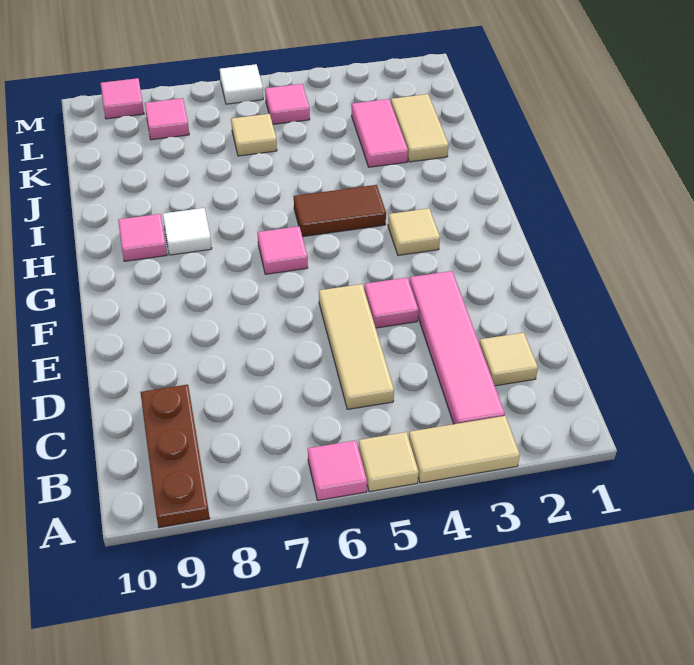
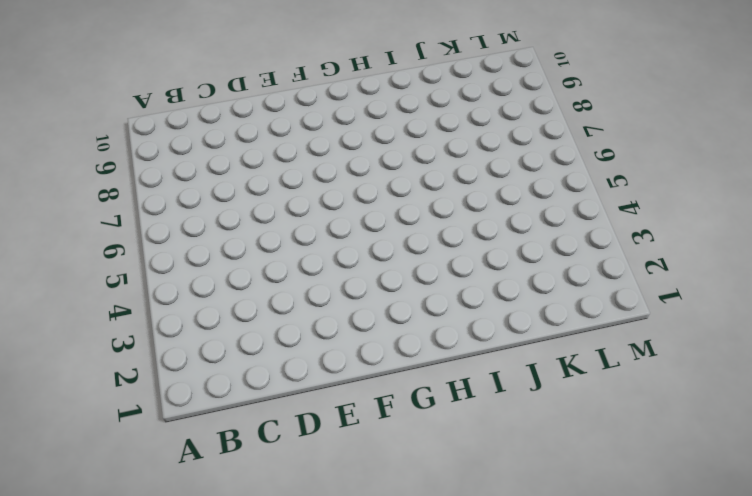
none -> tan tile A3:A4 level 1
none -> tan tile A5 level 1
none -> pink tile A6 level 1

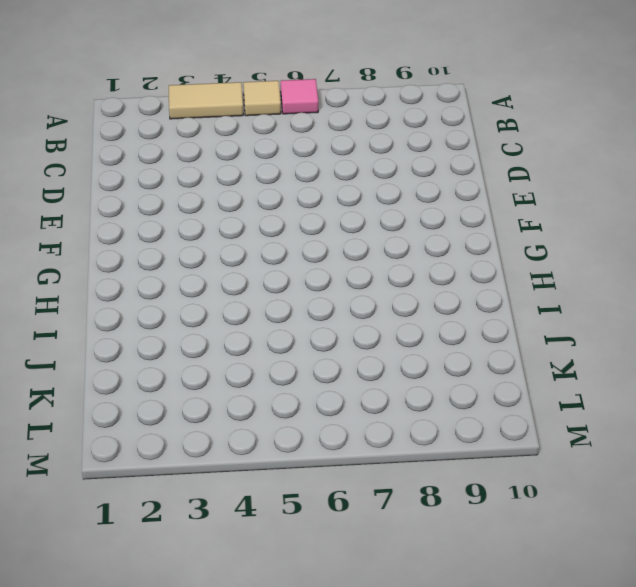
none -> brown plate A9:C9 level 1
none -> pink tile B3:E3 level 1
none -> tan tile C2 level 1

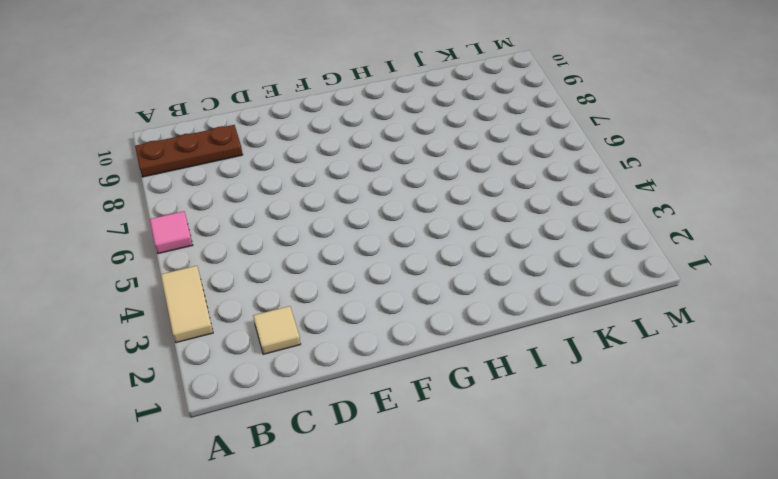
none -> tan tile A5 level 1
none -> pink tile B3:E3 level 1
none -> tan tile C5:E5 level 1

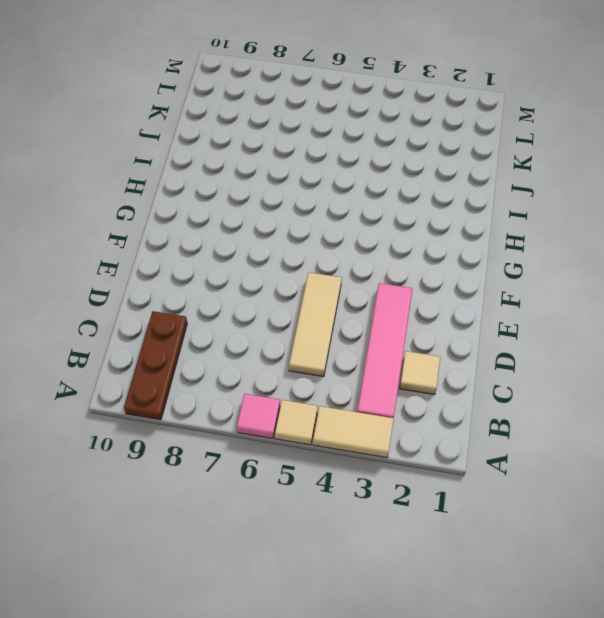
none -> pink tile E4 level 1
none -> tan tile G3 level 1
none -> pink tile G6 level 1

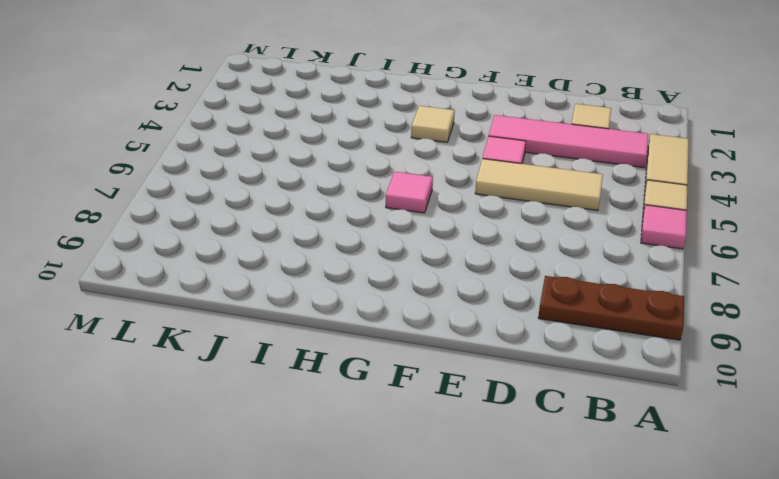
none -> brown tile H4:H5 level 1
none -> white tile H8 level 1
none -> pink tile H9 level 1

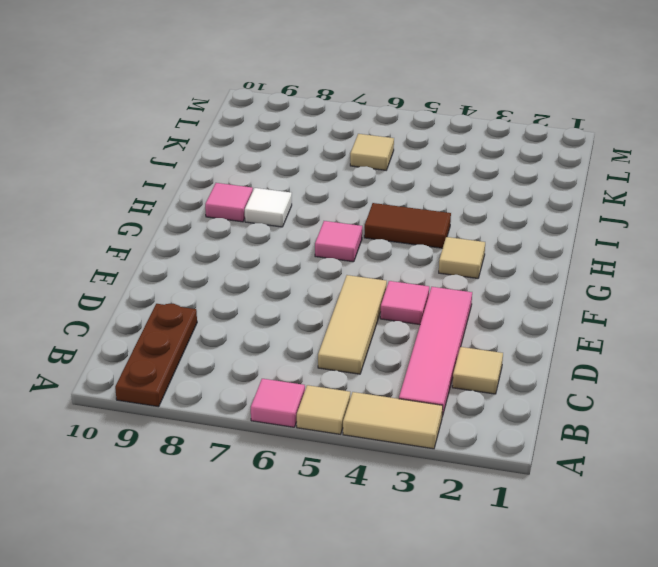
none -> tan tile J2:K2 level 1
none -> pink tile J3:K3 level 1
none -> pink tile L5 level 1

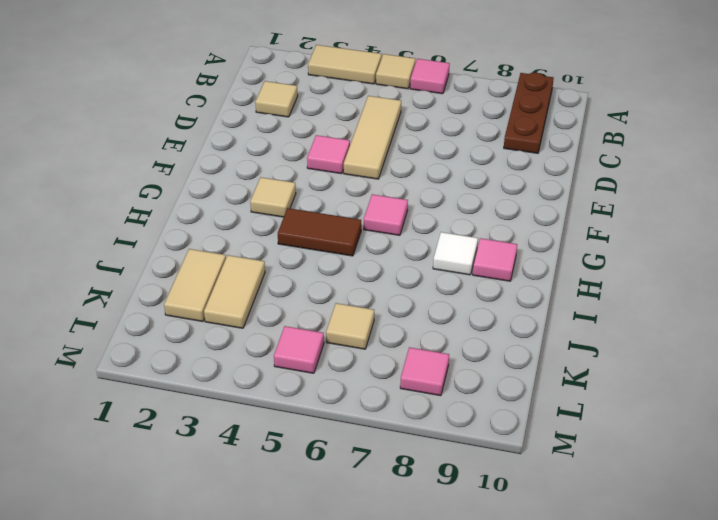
tan tile J3:K3 level 1 -> pink tile J3:K3 level 1
none -> pink tile B3:E3 level 1
none -> white tile M6 level 1
none -> pink tile M9 level 1

